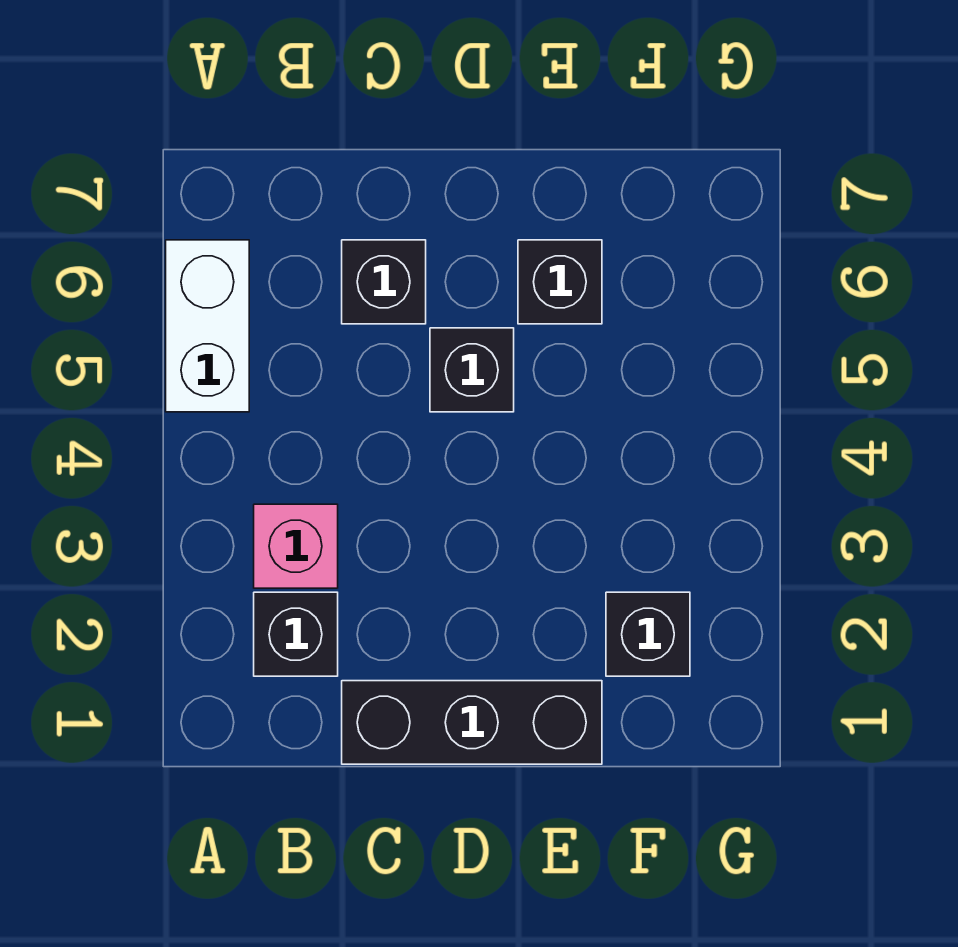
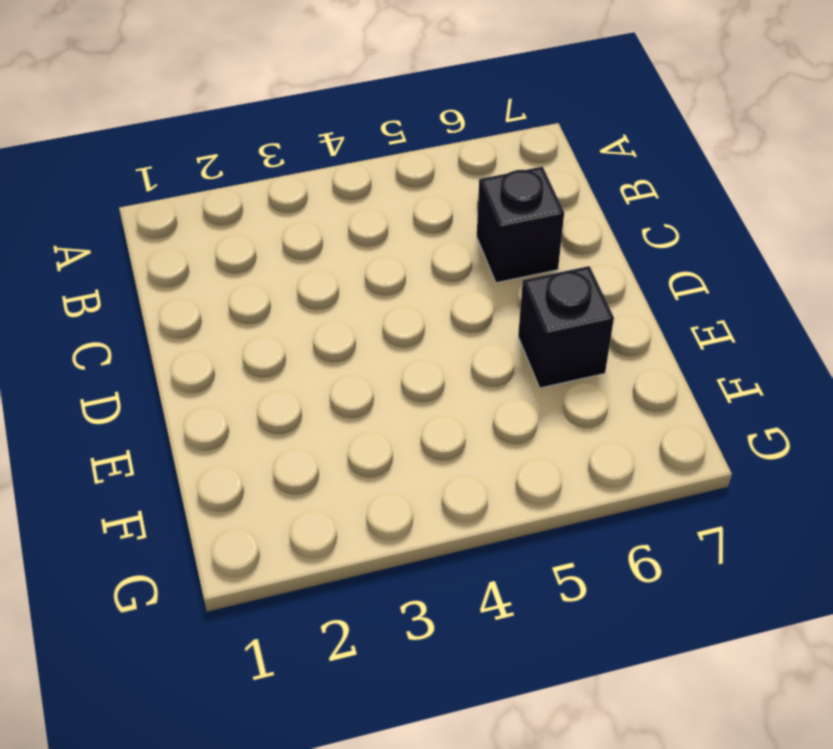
none -> white brick A5:A6 level 1
none -> black brick B2 level 1

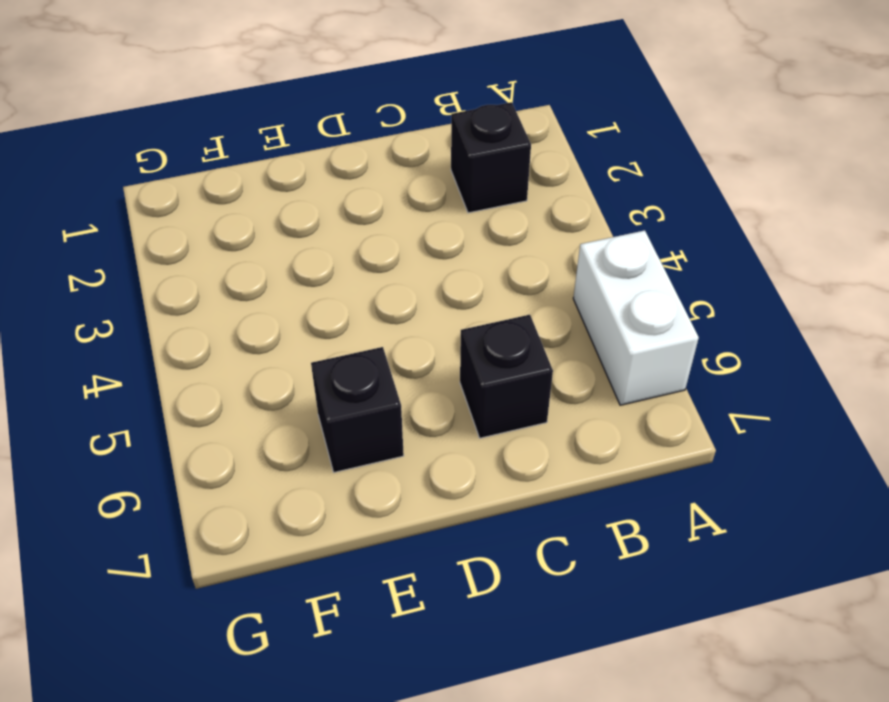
none -> pink brick B3 level 1
none -> black brick C1:E1 level 1

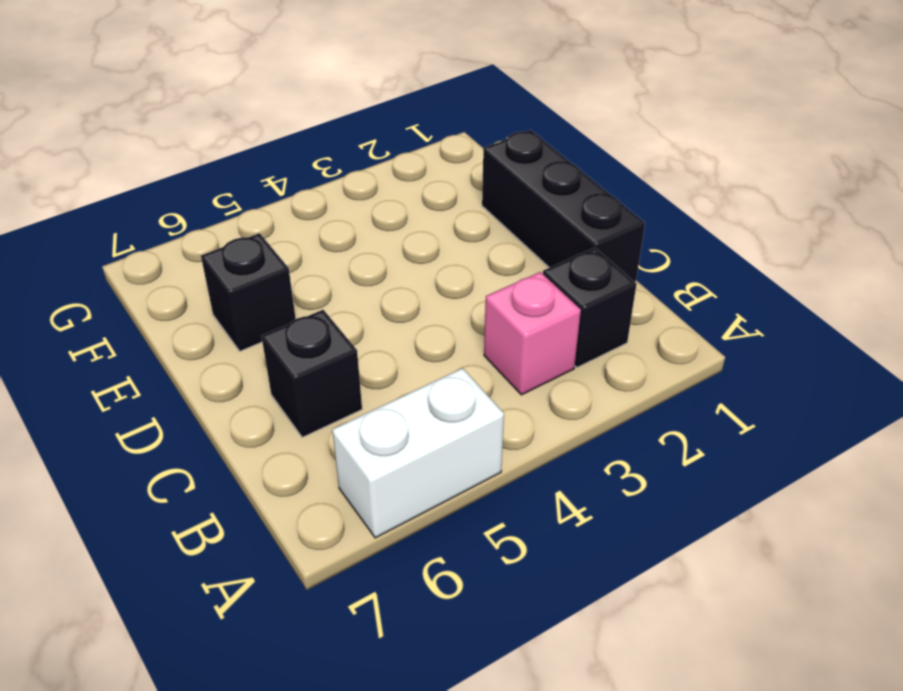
none -> black brick D5 level 1
none -> black brick F2 level 1

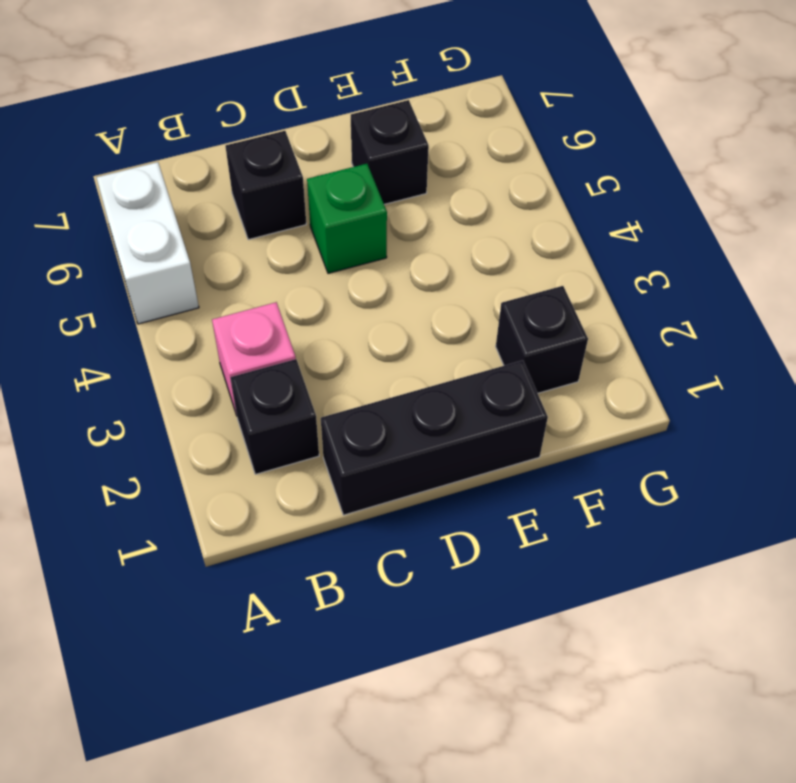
green brick D5 level 1 -> black brick D5 level 1

